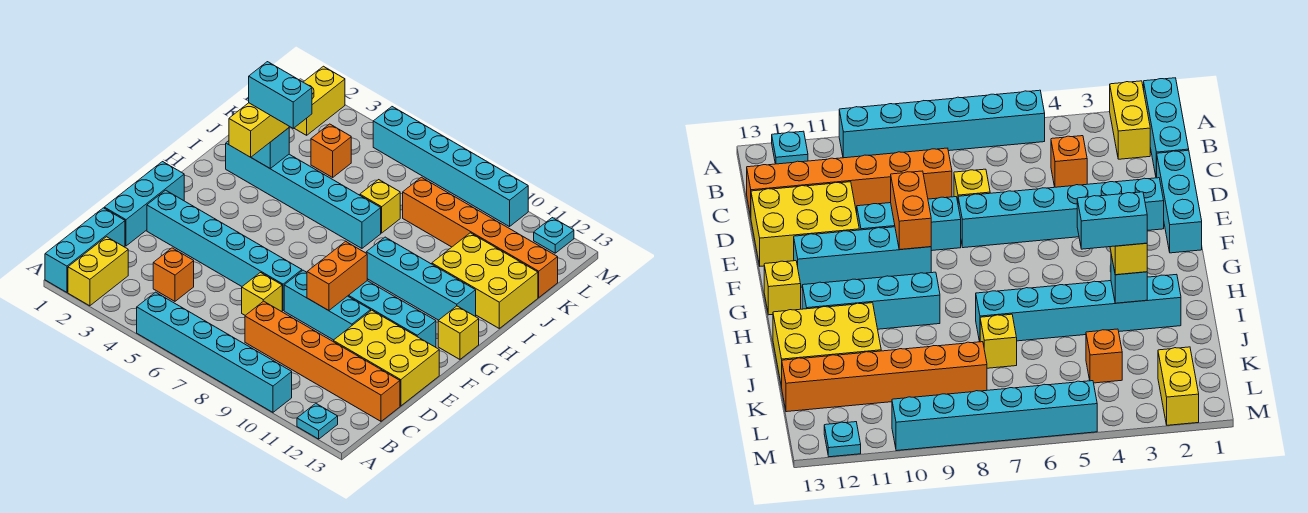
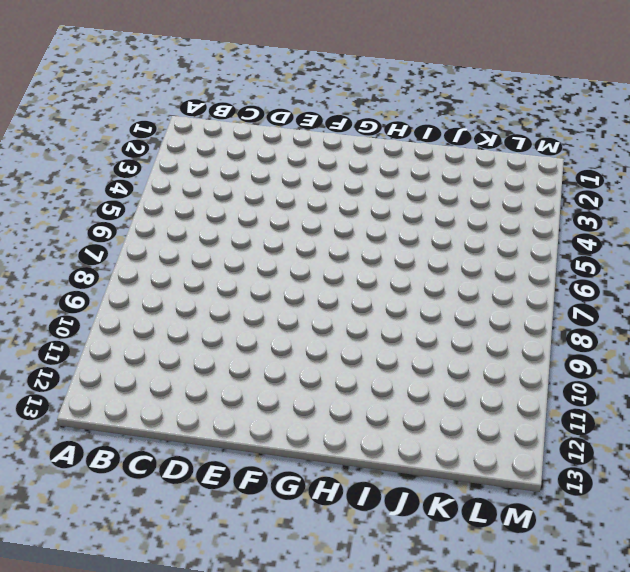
none -> cyan brick A1:C1 level 1
none -> yellow brick A2:B2 level 1
none -> cyan brick A5:A10 level 1

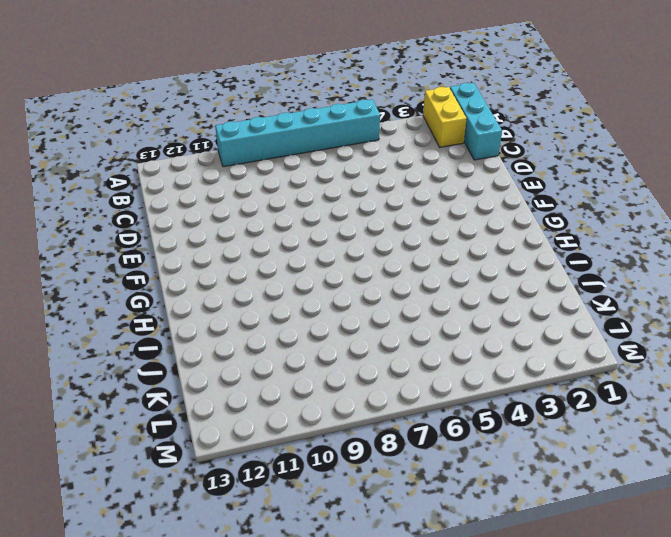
none -> cyan plate A12 level 1
none -> orange brick C4 level 1
none -> orange brick C8:C13 level 1

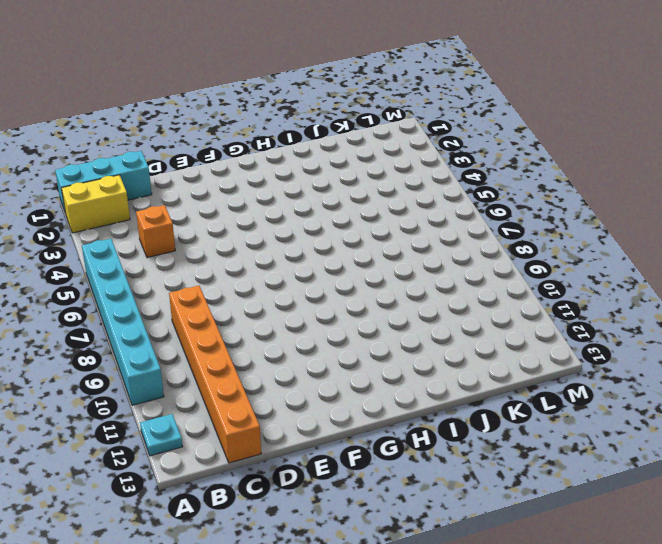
none -> cyan brick D1:F1 level 1
none -> yellow brick D7 level 1
none -> yellow brick D11:E13 level 1

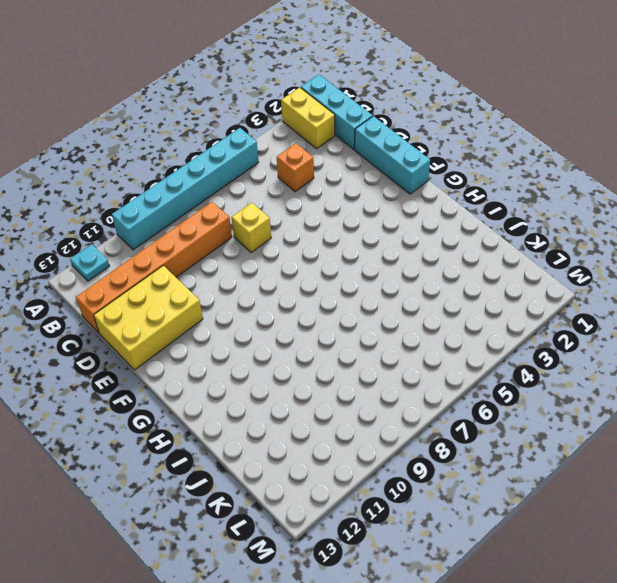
none -> cyan brick E2:E7 level 1
none -> cyan brick E8:E10 level 1
none -> cyan brick F9:F12 level 1

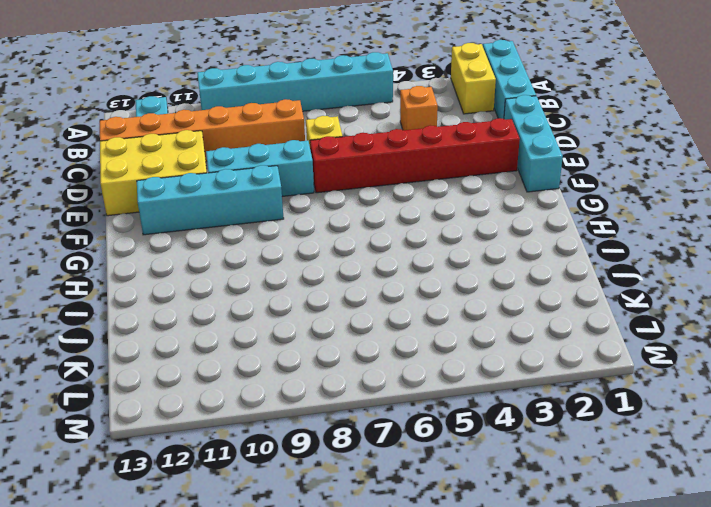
red brick E2:E7 level 1 -> cyan brick E2:E7 level 1
none -> yellow brick G13 level 1
none -> cyan brick H9:H12 level 1
none -> cyan brick I2:I7 level 1

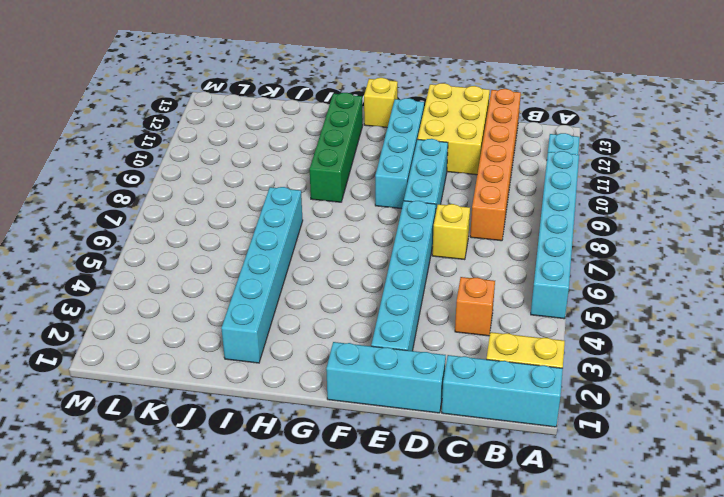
green brick H9:H12 level 1 -> cyan brick H9:H12 level 1
none -> yellow brick I11:J13 level 1
none -> yellow brick J7 level 1
none -> orange brick K4 level 1

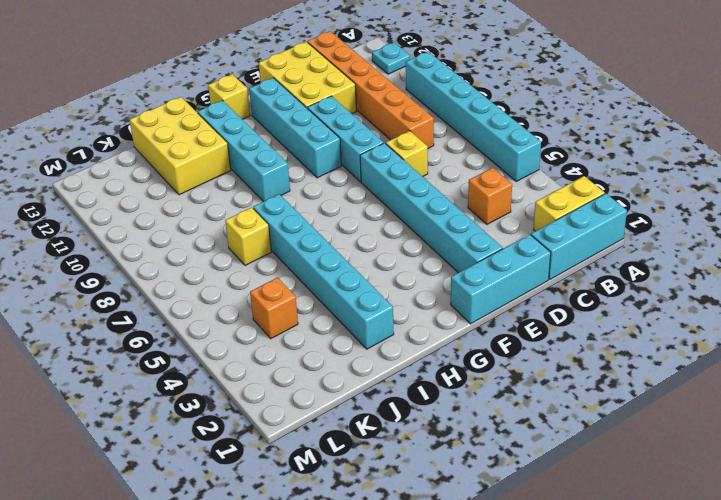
none -> orange brick K8:K13 level 1
none -> yellow brick L2:M2 level 1
none -> cyan brick M5:M10 level 1

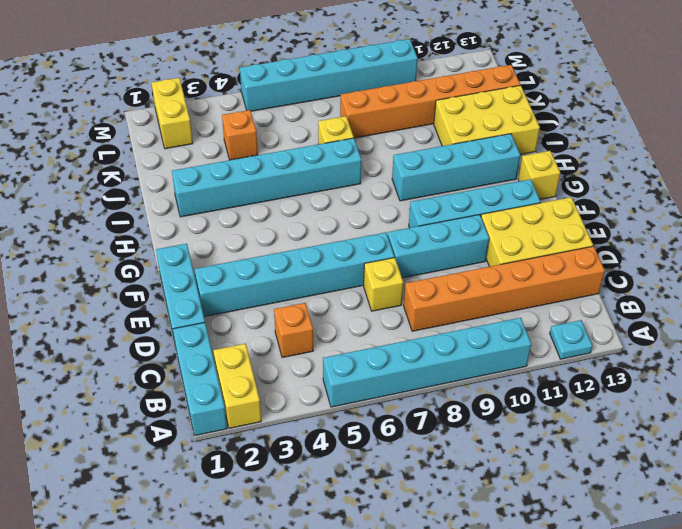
none -> cyan plate M12 level 1
none -> orange brick E9:F9 level 2
none -> cyan brick I3 level 2

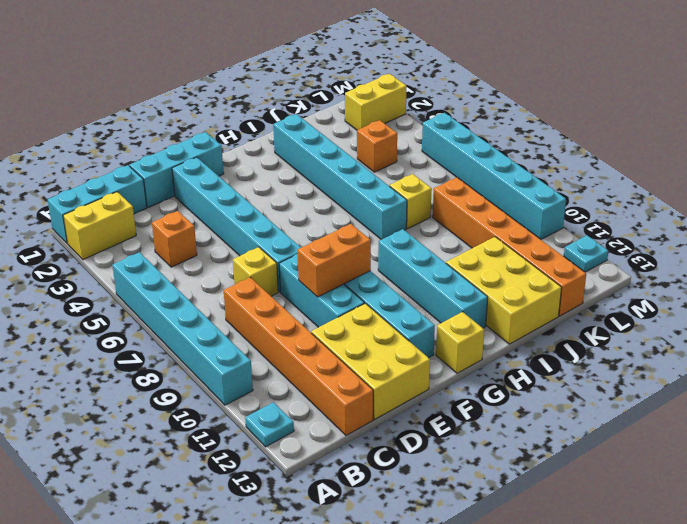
none -> cyan brick I3 level 2
none -> yellow brick H3:I3 level 3
none -> cyan brick I3:I4 level 4

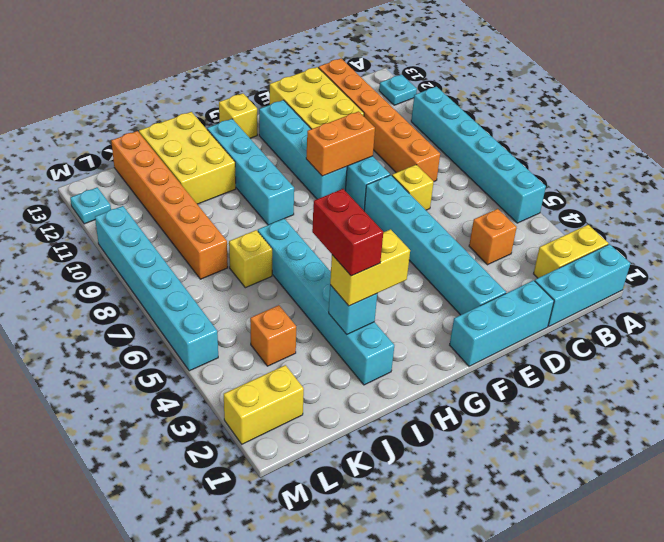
red brick I3:I4 level 4 -> cyan brick I3:I4 level 4

